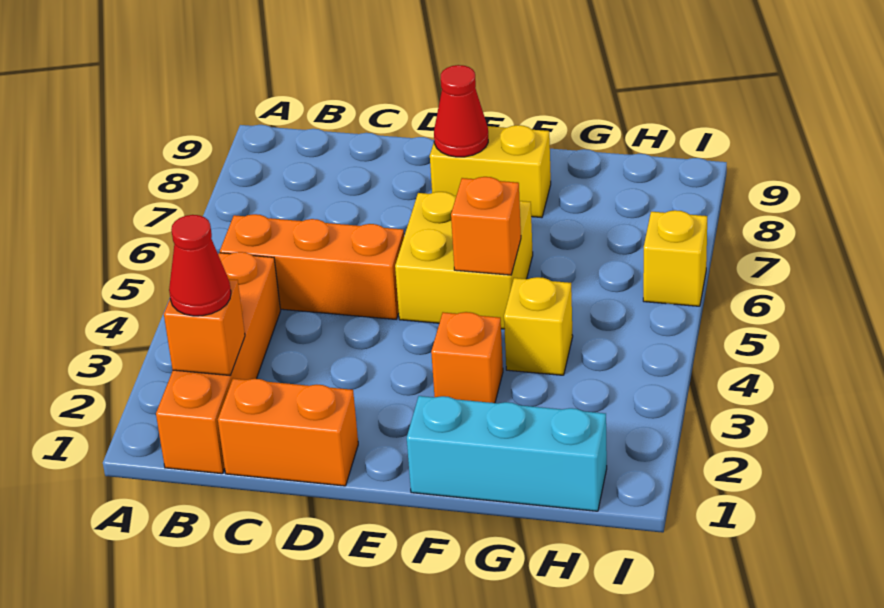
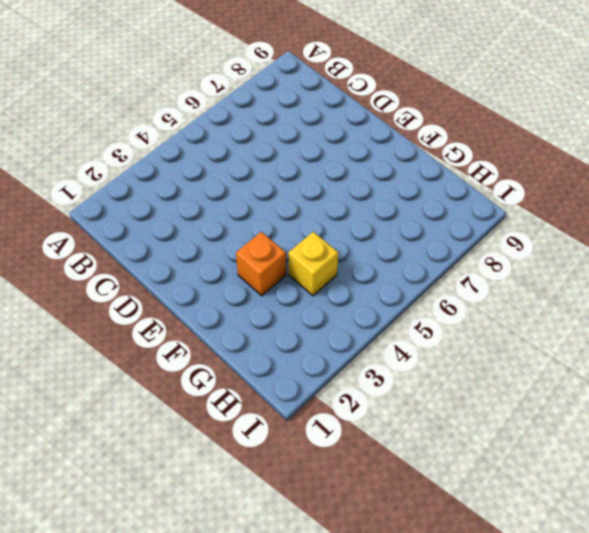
none -> orange brick B1:B4 level 1
none -> orange brick B5:D5 level 1
none -> orange brick C1:D1 level 1

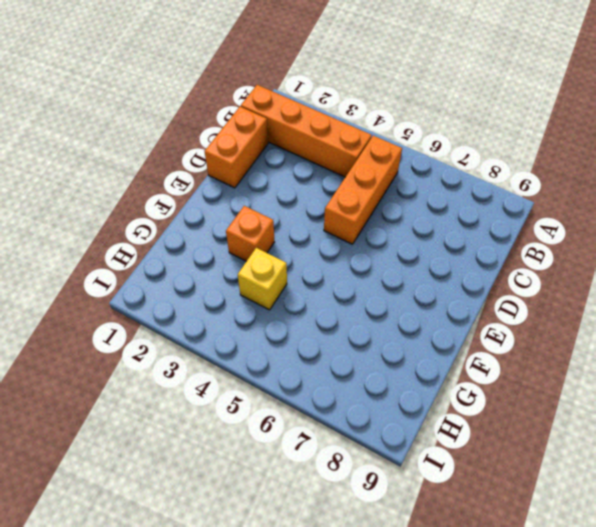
none -> yellow brick E5:F6 level 1
none -> yellow brick E8:F8 level 1
none -> cyan brick F1:H1 level 1

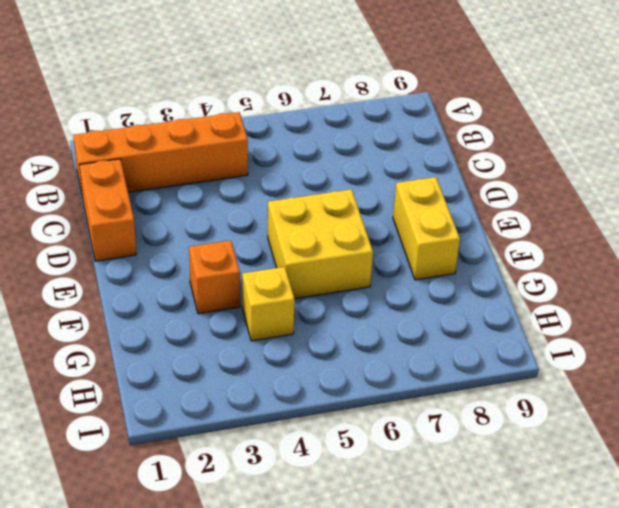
none -> orange brick B5:D5 level 1
none -> cyan brick F1:H1 level 1
none -> yellow brick I6 level 1

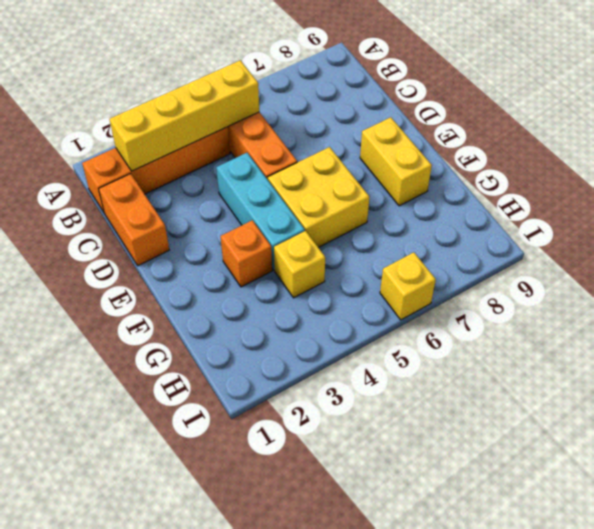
yellow brick B2:B5 level 2 -> orange brick B2 level 2
cyan brick D4:F4 level 1 -> cyan brick F1:H1 level 1
none -> red cone E8 level 2
none -> orange brick F5 level 2
none -> red cone B2 level 3

